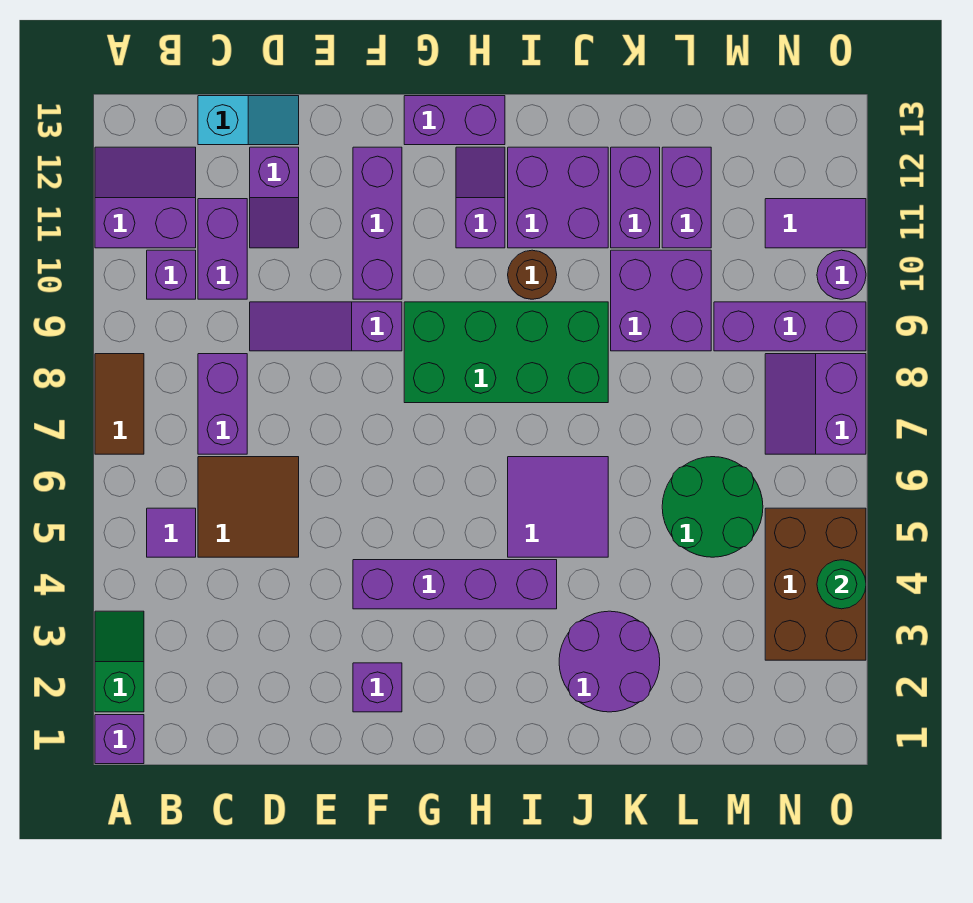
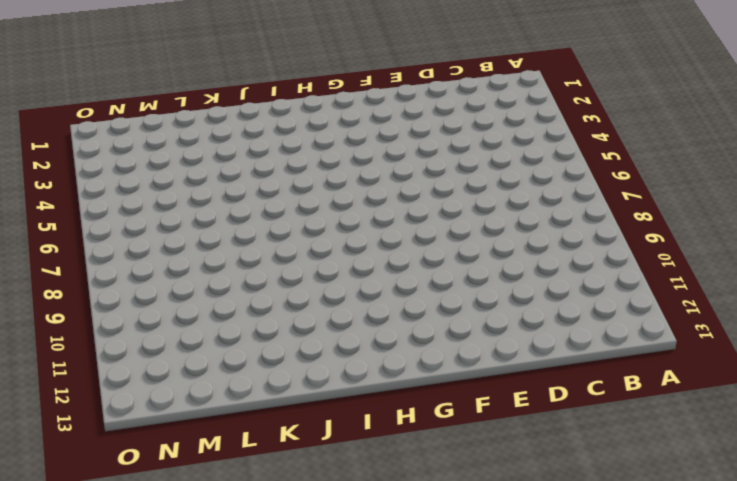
none -> purple brick A1 level 1
none -> green slope A2:A3 level 1 top 2
none -> brown tile A7:A8 level 1
none -> purple slope A11:B12 level 1 top 11

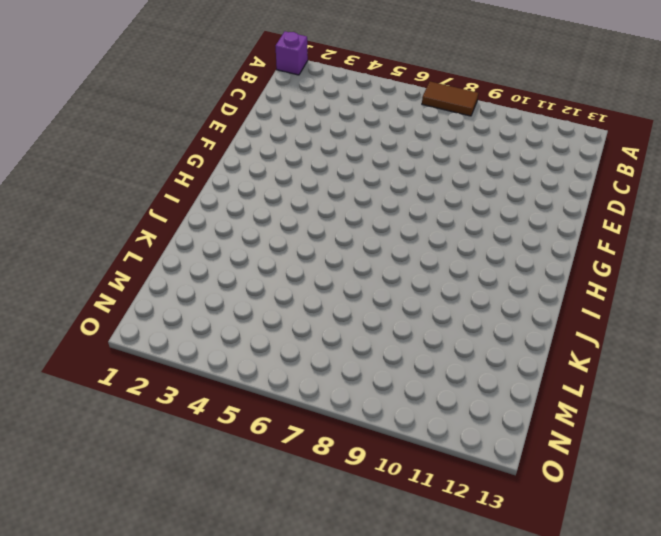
none -> green slope A2:A3 level 1 top 2
none -> purple slope A11:B12 level 1 top 11
none -> purple tile B5 level 1
none -> purple brick B10 level 1

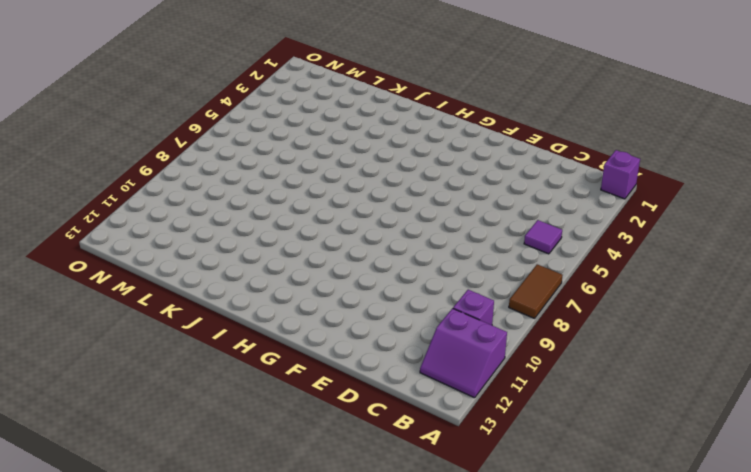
none -> green slope A2:A3 level 1 top 2
none -> brown tile C5:D6 level 1
none -> purple brick C7:C8 level 1
none -> purple brick C10:C11 level 1

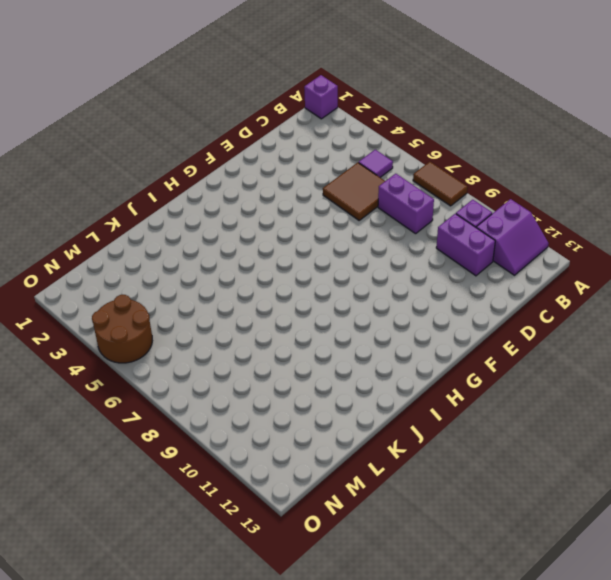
brown round brick N4:O5 level 1 -> brown brick N3:O5 level 1
none -> green slope A2:A3 level 1 top 2
none -> cyan slope C13:D13 level 1 top C
none -> purple slope D9:F9 level 1 top F
none -> purple slope D11:D12 level 1 top 12

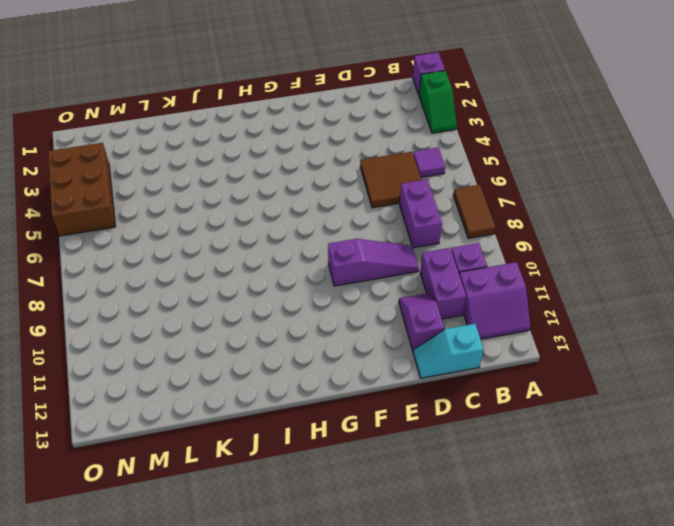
none -> purple brick F2 level 1
none -> purple brick F4:I4 level 1
none -> purple brick F10:F12 level 1
none -> green brick G8:J9 level 1

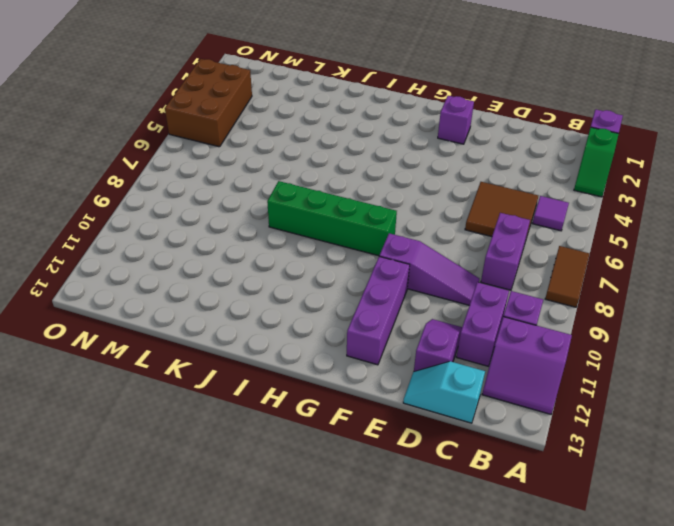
green brick G8:J8 level 1 -> green brick G8:J9 level 1
none -> purple brick F4:I4 level 1
none -> purple brick G13:H13 level 1
none -> purple slope H11:H12 level 1 top 11
none -> purple tile I5:J6 level 1

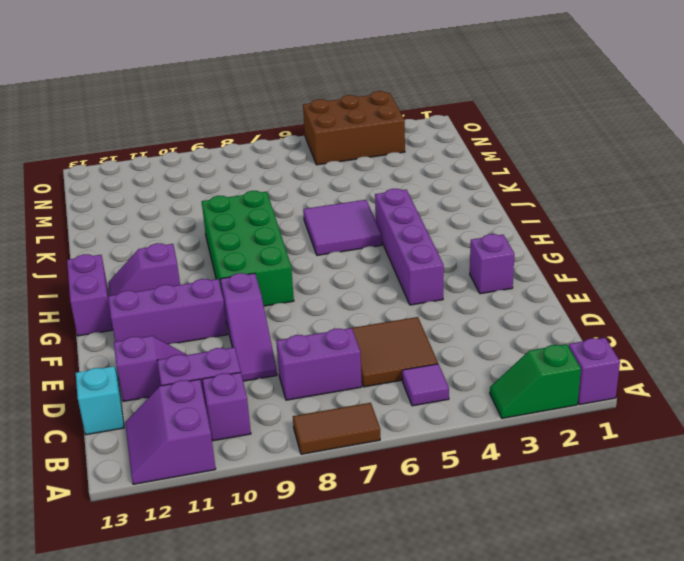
none -> brown round brick I10 level 1
none -> purple brick I11:J12 level 1
none -> purple round brick J2:K3 level 1
none -> purple brick K9:L10 level 1

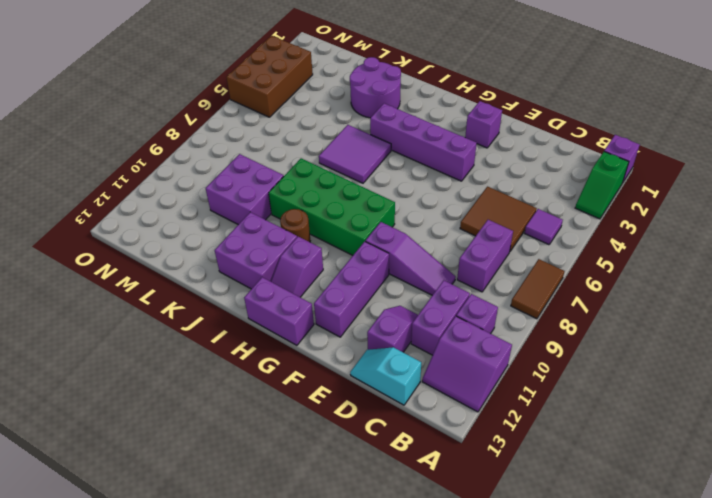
none -> purple brick K11:K12 level 1
none -> green round brick L5:M6 level 1
none -> purple brick L11:L12 level 1
none -> purple brick M9:O9 level 1

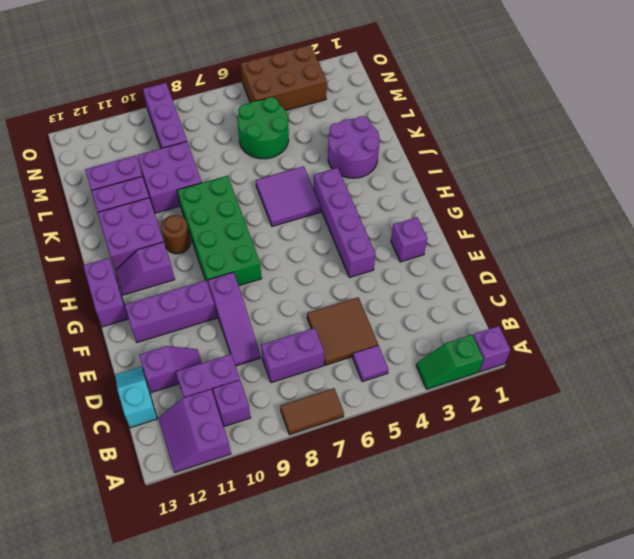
none -> purple slope N7:O8 level 1 top O
none -> purple tile N11:O11 level 1
none -> purple round brick O10 level 1
none -> green round brick O4 level 2

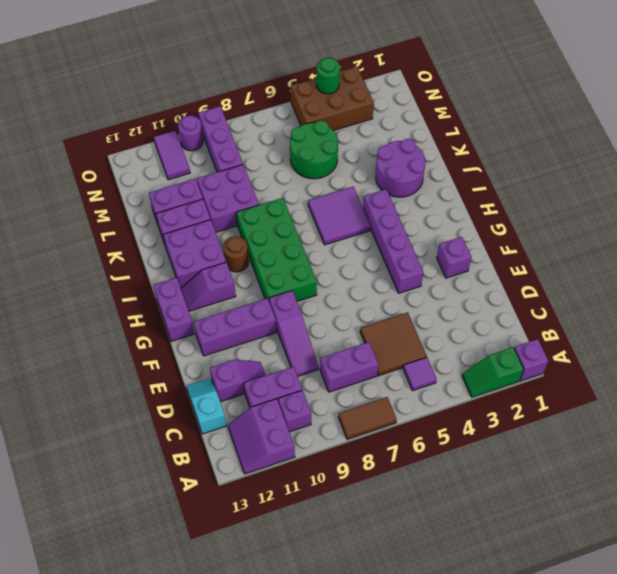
none -> purple slope N7:O8 level 1 top O

